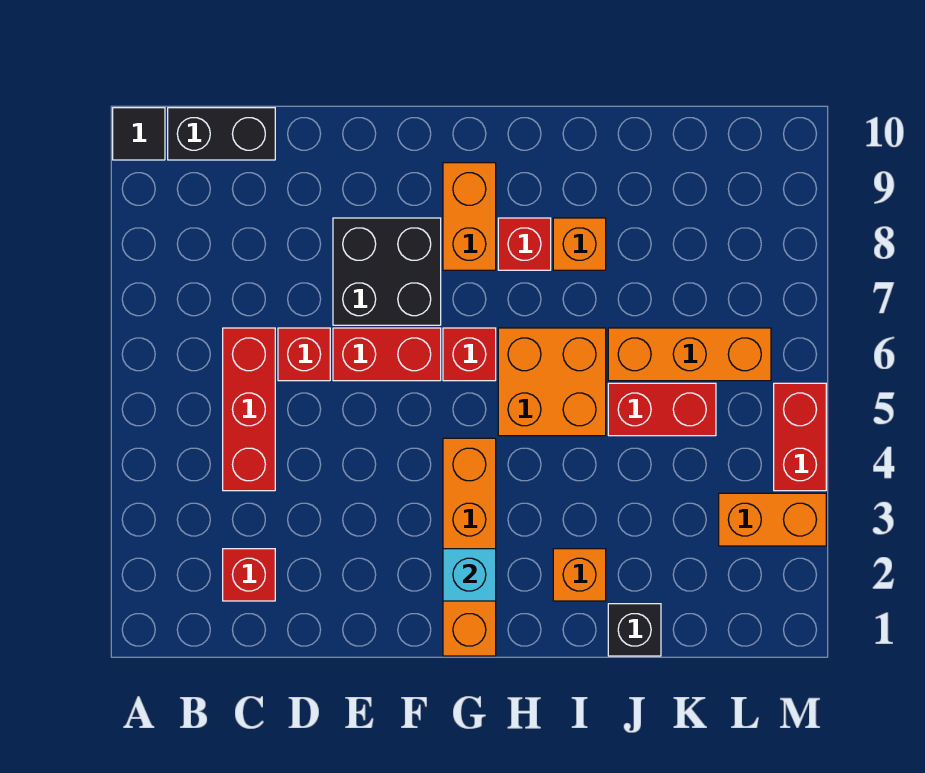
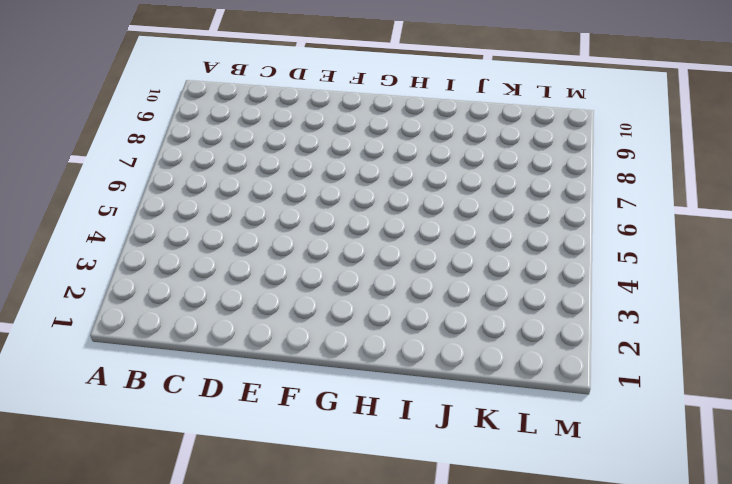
none -> black tile A10 level 1
none -> black brick B10:C10 level 1
none -> red brick C2 level 1

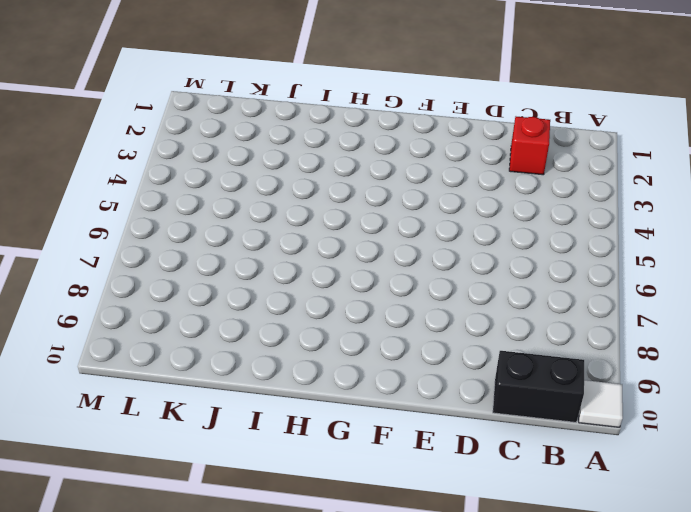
white tile A10 level 1 -> black tile A10 level 1
none -> red brick C4:C6 level 1
none -> red brick D6 level 1
none -> red brick E6:F6 level 1

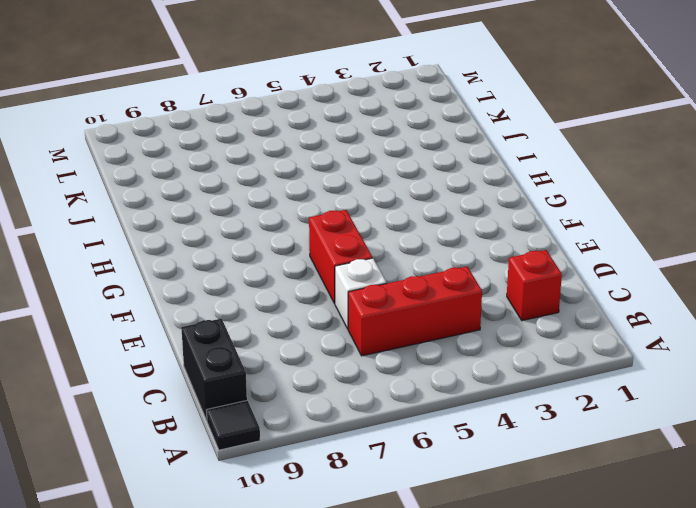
white brick D6 level 1 -> red brick D6 level 1
none -> black brick E7:F8 level 1
none -> orange brick G1:G4 level 1
none -> red brick G6 level 1

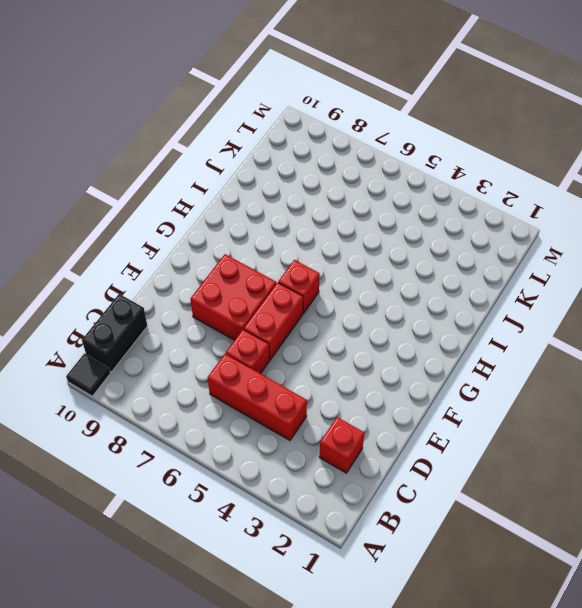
red brick E7:F8 level 1 -> black brick E7:F8 level 1
none -> orange brick G1:G4 level 1
none -> orange brick G8:G9 level 1
none -> orange brick H5:I6 level 1

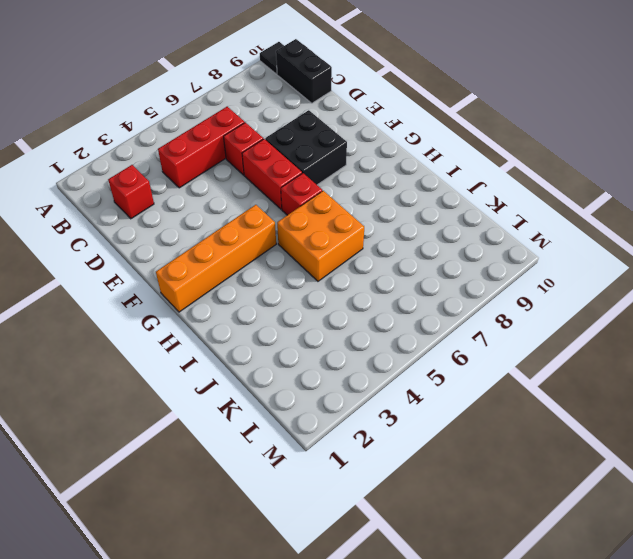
none -> orange brick G8:G9 level 1
none -> red brick H8 level 1
none -> orange brick I2 level 1

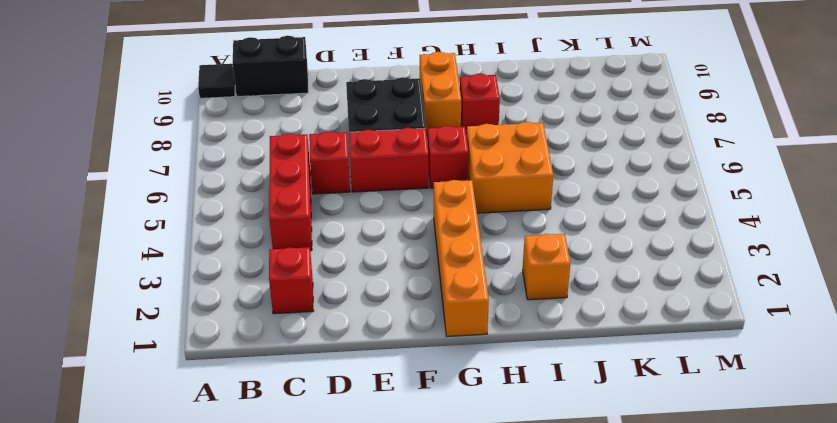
none -> orange brick I8 level 1
none -> black brick J1 level 1
none -> red brick J5:K5 level 1

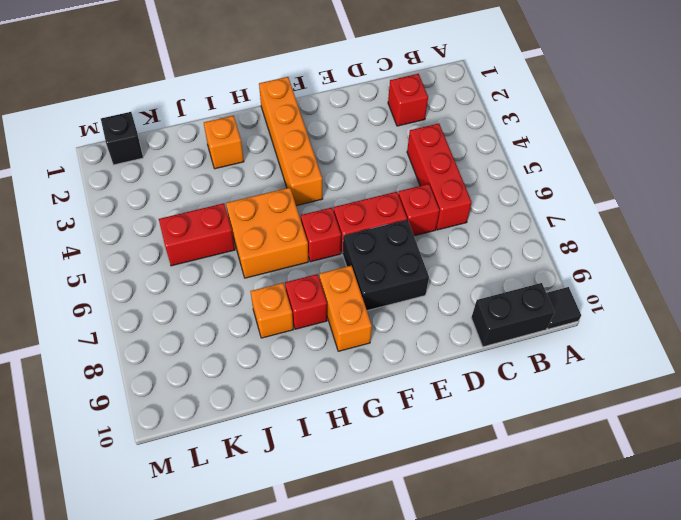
black brick L1 level 1 -> black brick J1 level 1
none -> orange brick J6:L6 level 1
none -> orange brick L3:M3 level 1
none -> red brick M4:M5 level 1

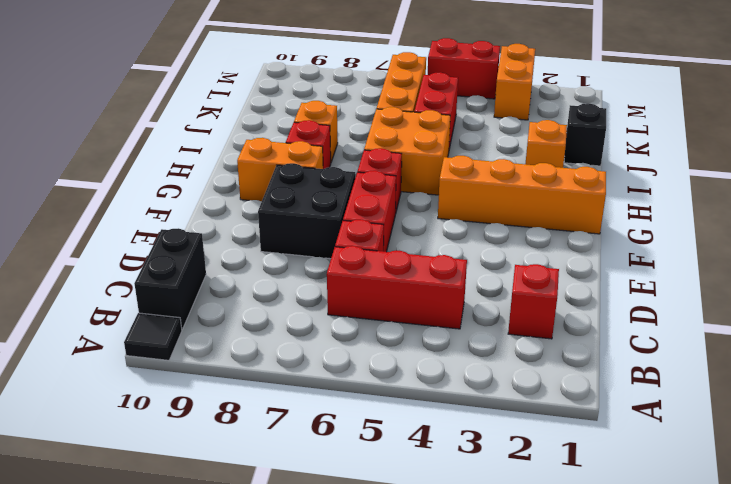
none -> cyan brick G2 level 2

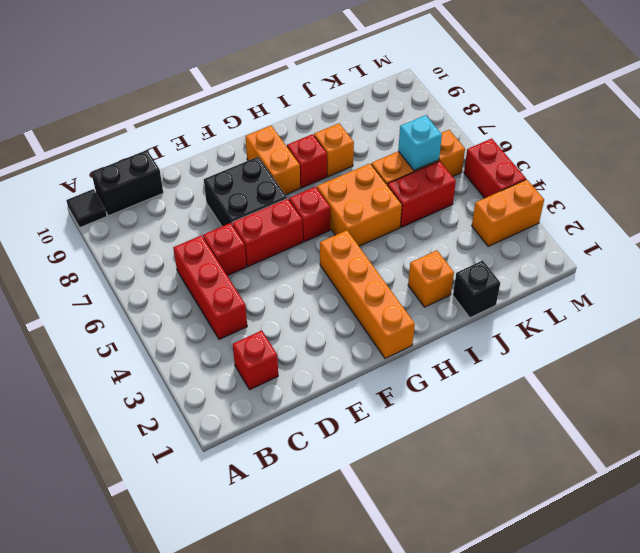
cyan brick K6 level 2 -> cyan brick G2 level 2

